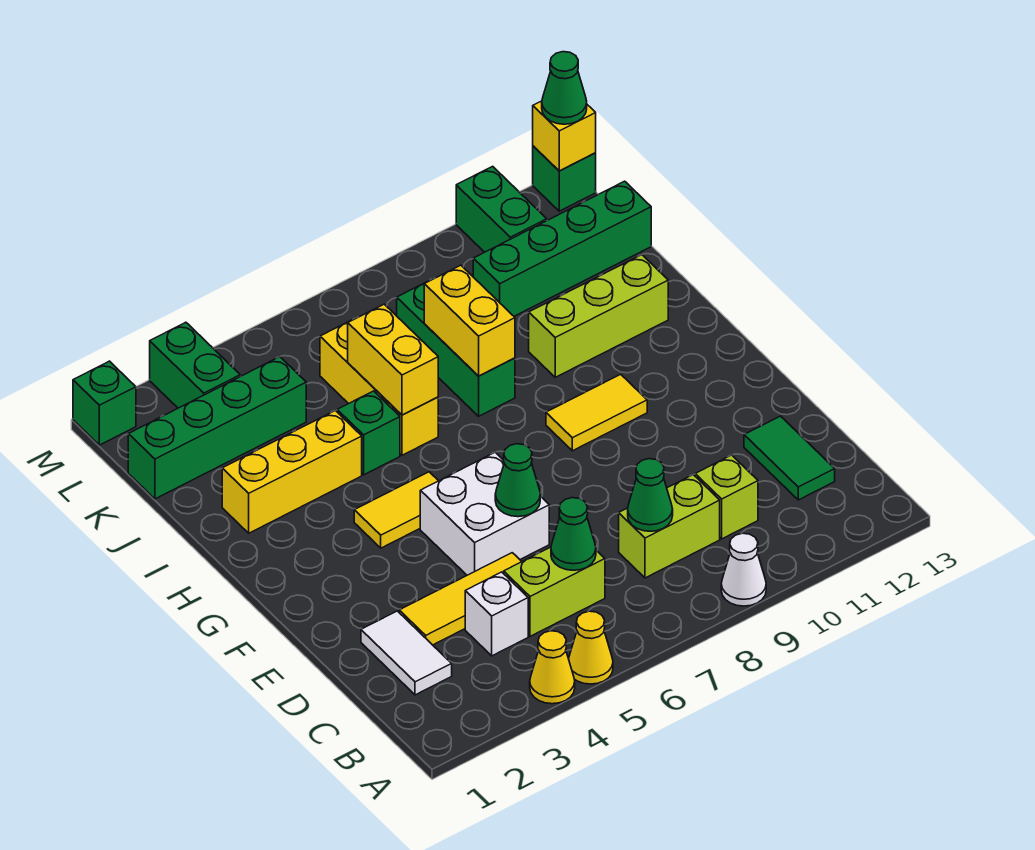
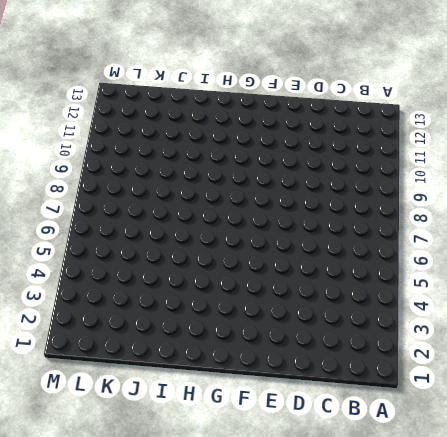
none -> yellow cone A4 level 1
none -> yellow cone A5 level 1
none -> white cone A9 level 1
none -> white tile C2:D2 level 1

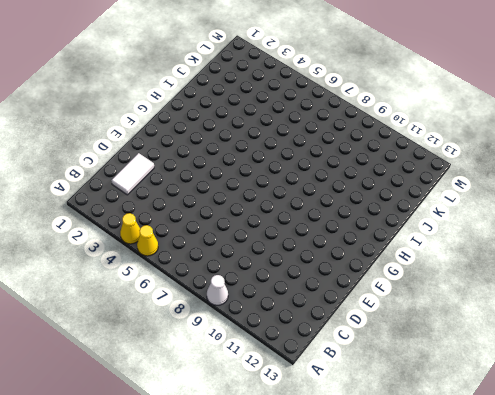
none -> white brick C4 level 1
none -> lime brick C5:C6 level 1
none -> lime brick C8:C9 level 1
none -> lime brick C10 level 1

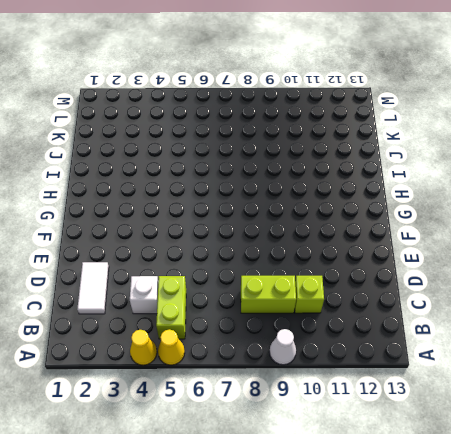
lime brick B5:C5 level 1 -> lime brick C5:C6 level 1
none -> green tile C12:D12 level 1
none -> yellow tile D3:D5 level 1
none -> white brick E5:F6 level 1
none -> yellow tile G4:G5 level 1

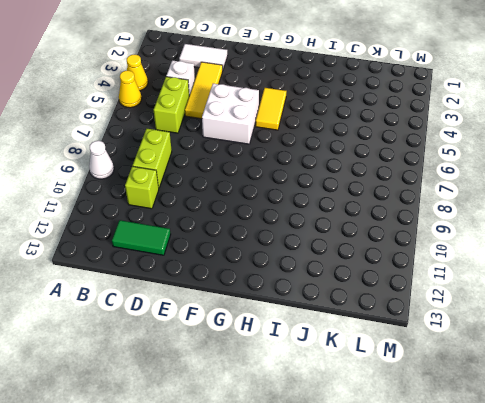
none -> yellow tile G9:G10 level 1
none -> yellow brick I2:I4 level 1
none -> green brick I5 level 1
none -> yellow brick I6:K6 level 1

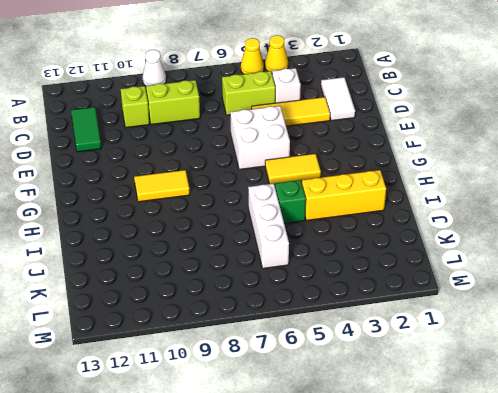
white brick I6:K6 level 1 -> yellow brick I6:K6 level 1
none -> green brick I8:K8 level 1
none -> lime brick I10:I12 level 1
none -> green brick K1:K4 level 1
none -> green brick K10:K13 level 1

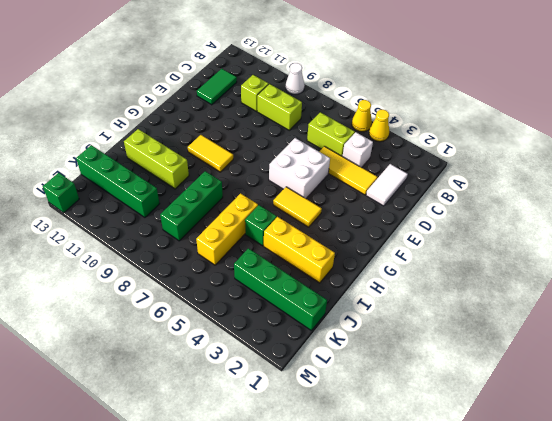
none -> green brick L3:M3 level 1
none -> green brick L11:M11 level 1
none -> green brick M1 level 1
none -> green cone C6 level 2

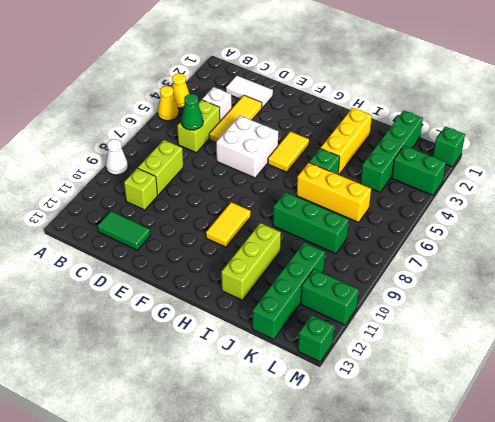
none -> green cone C8 level 2
none -> green cone E6 level 2
none -> yellow brick I6:J6 level 2
none -> yellow brick I8:J8 level 2

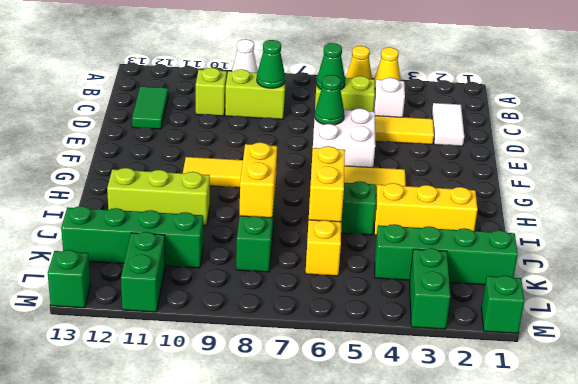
none -> yellow brick M13 level 2
none -> green cone M13 level 3

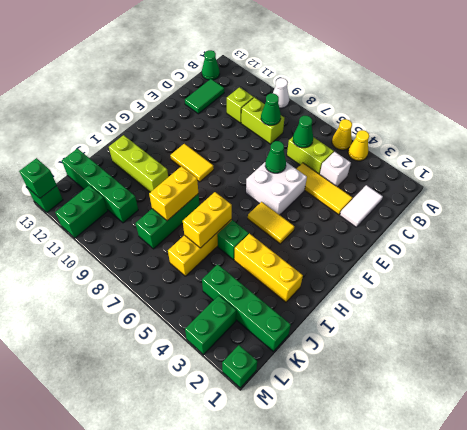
green cone B13 level 1 -> green cone M13 level 3
green brick M13 level 2 -> yellow brick M13 level 2

